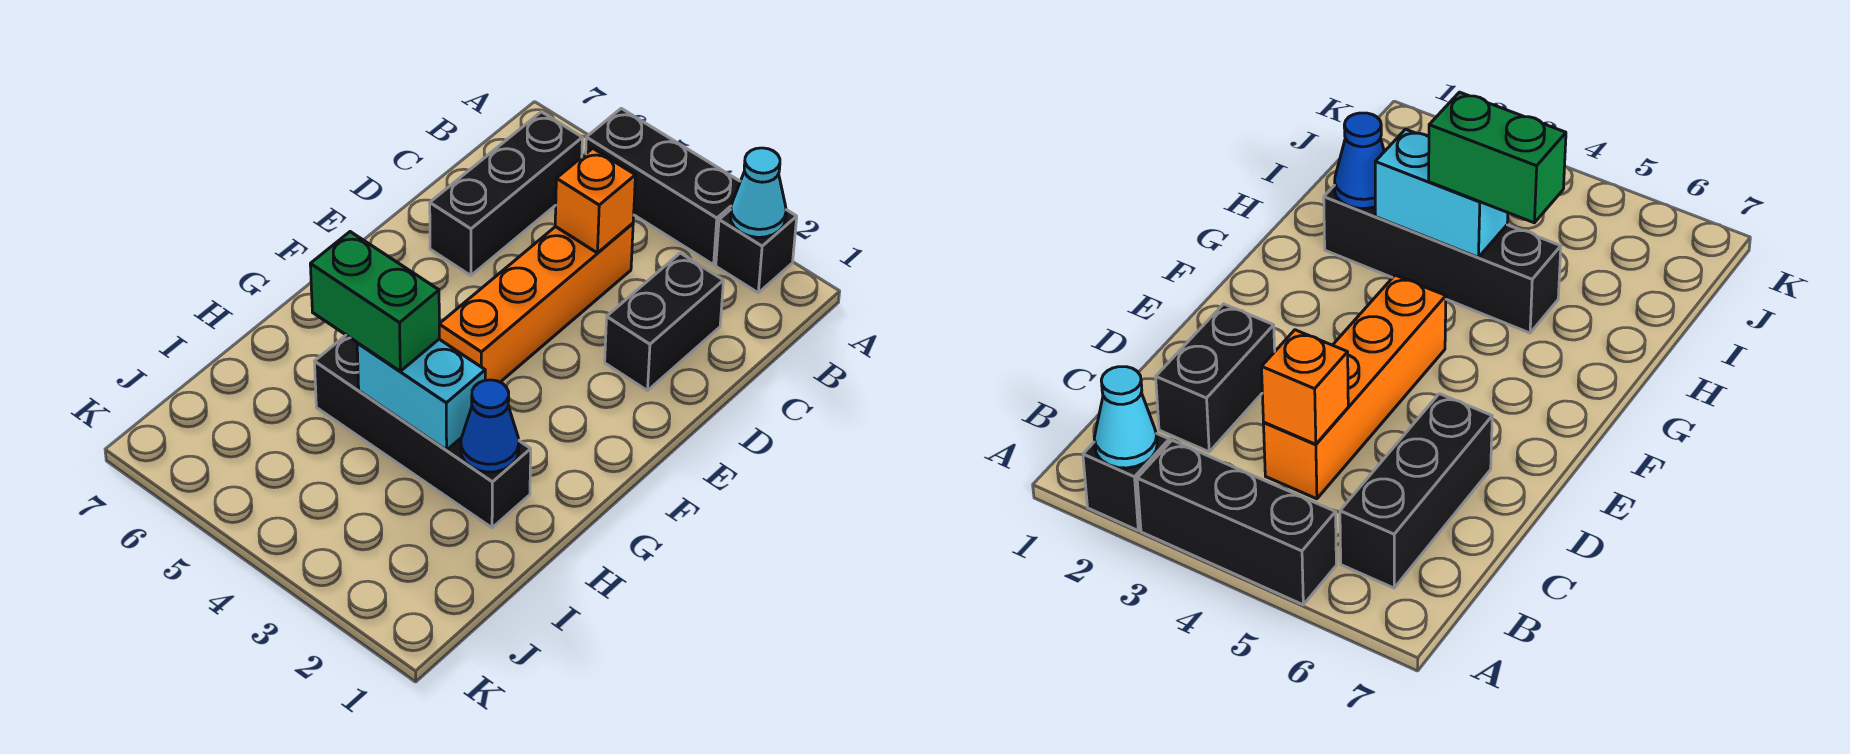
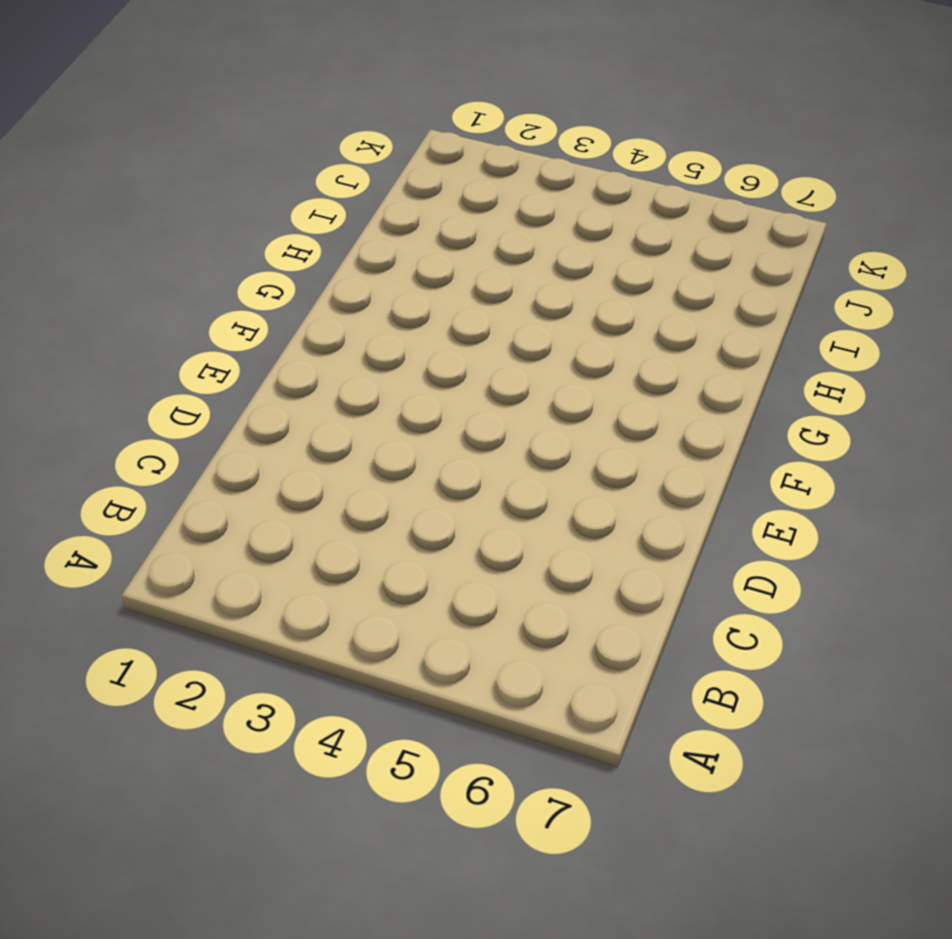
none -> black brick A2 level 1
none -> black brick A3:A5 level 1

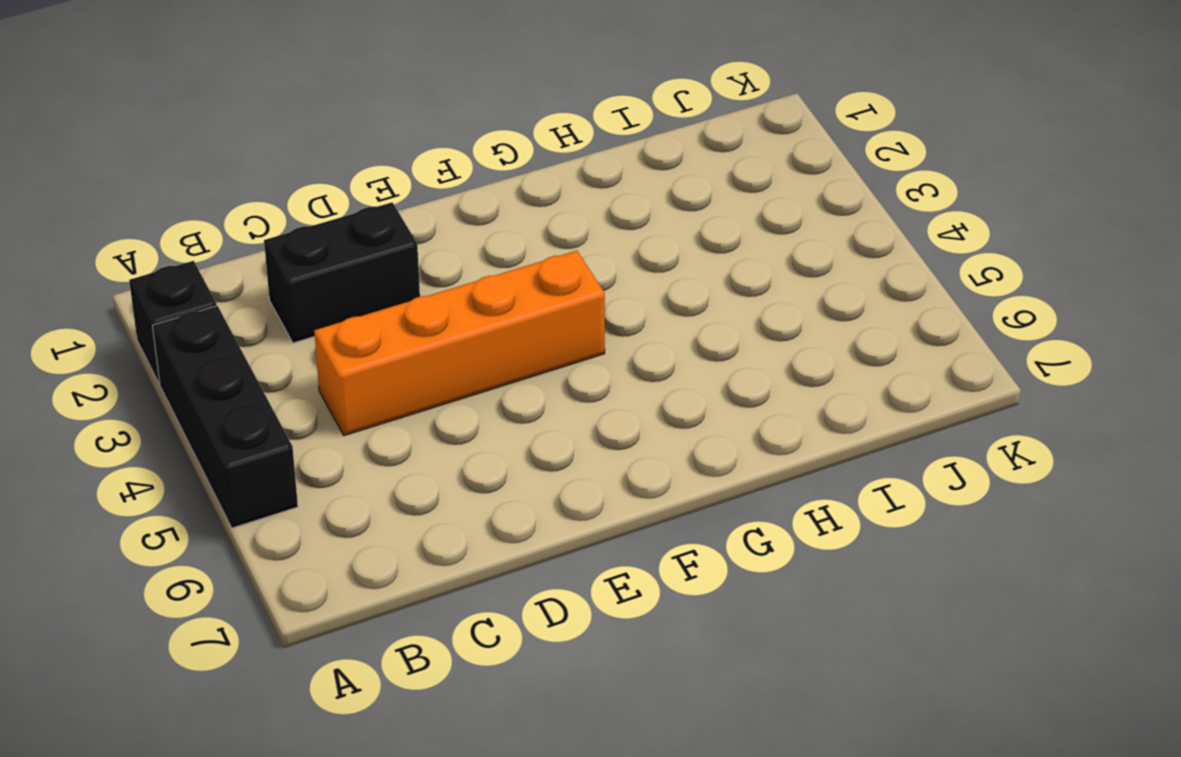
none -> black brick B6:D6 level 1
none -> black brick H2:H5 level 1

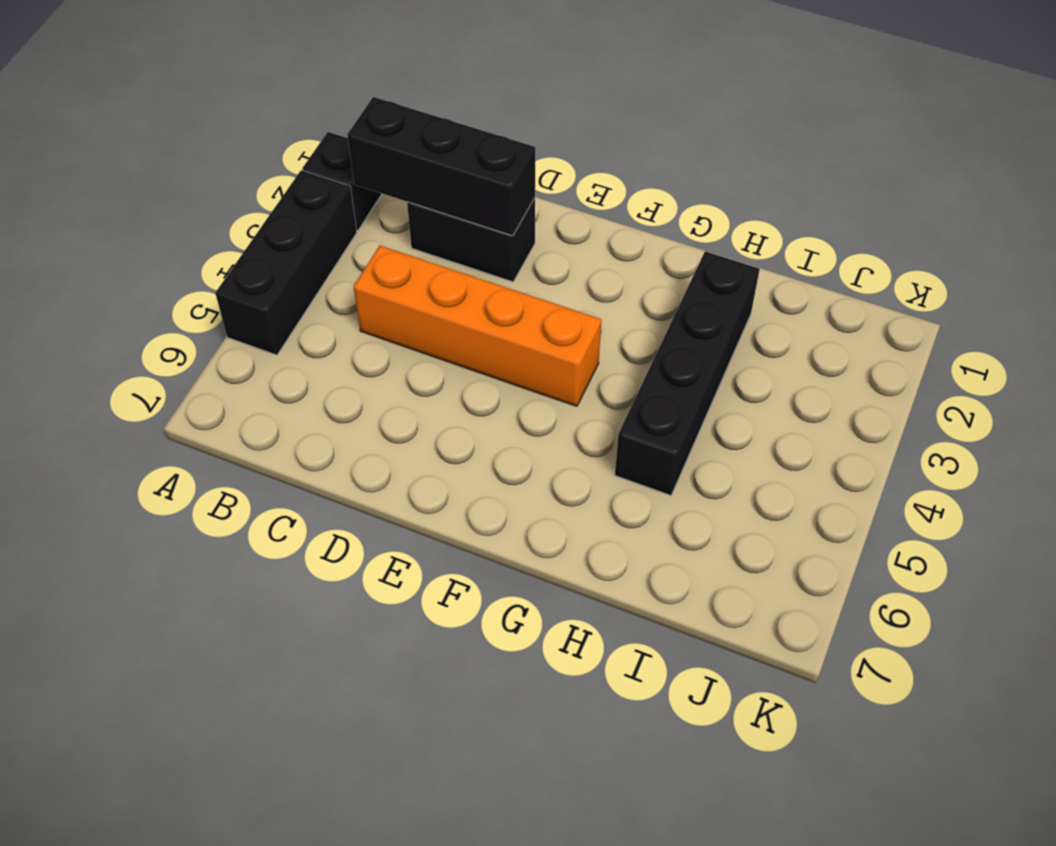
black brick B2:D2 level 2 -> black brick B6:D6 level 1
none -> cyan cone A2 level 2
none -> orange brick C4 level 2

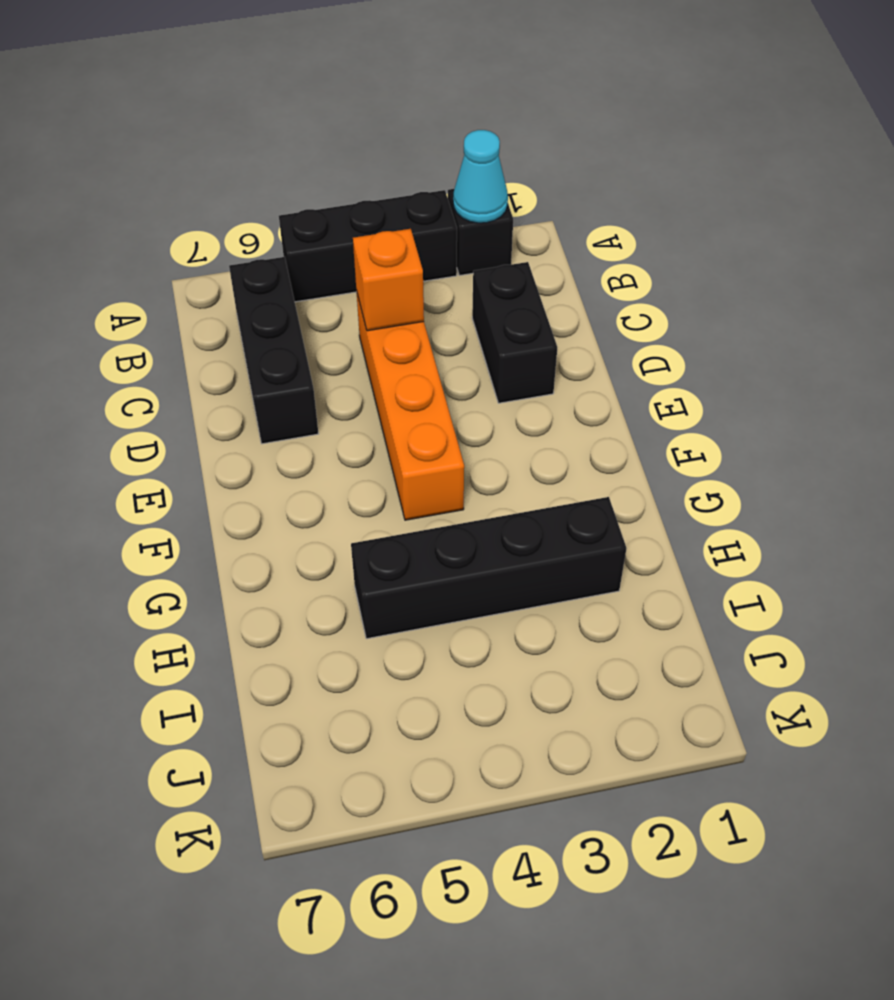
none -> blue cone H2 level 2
none -> cyan brick H3:H4 level 2

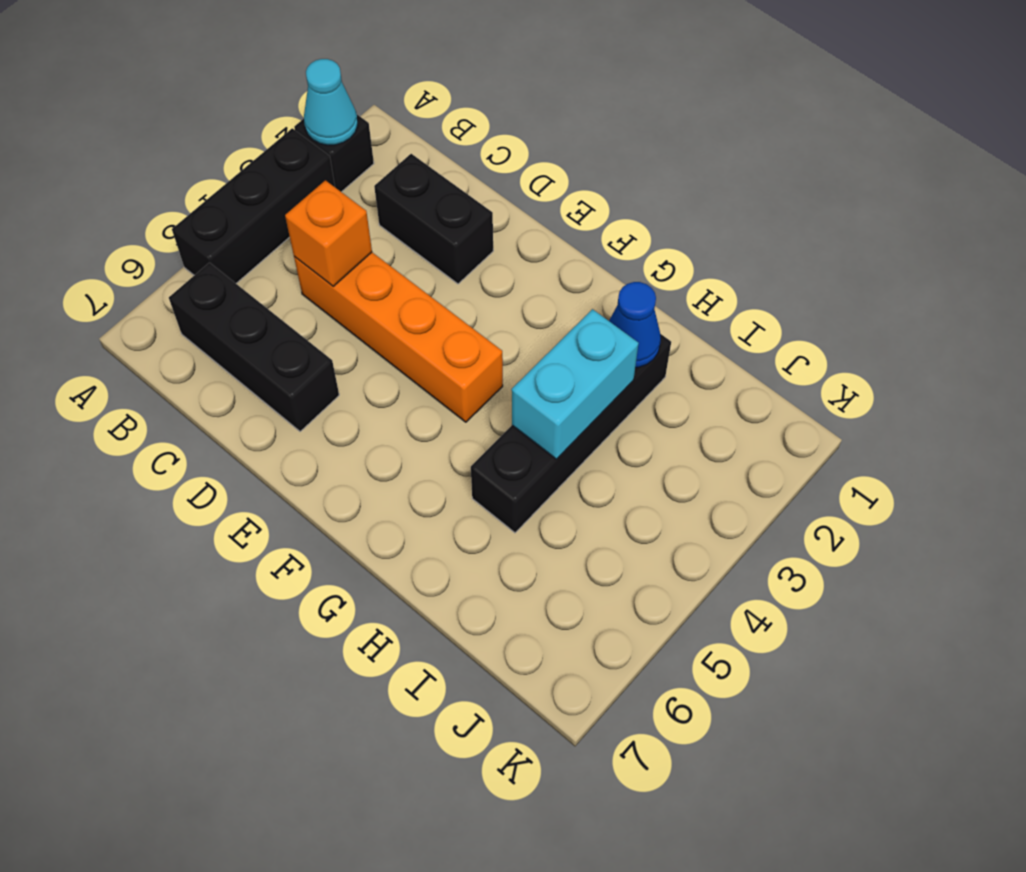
none -> green brick H4:H5 level 3

